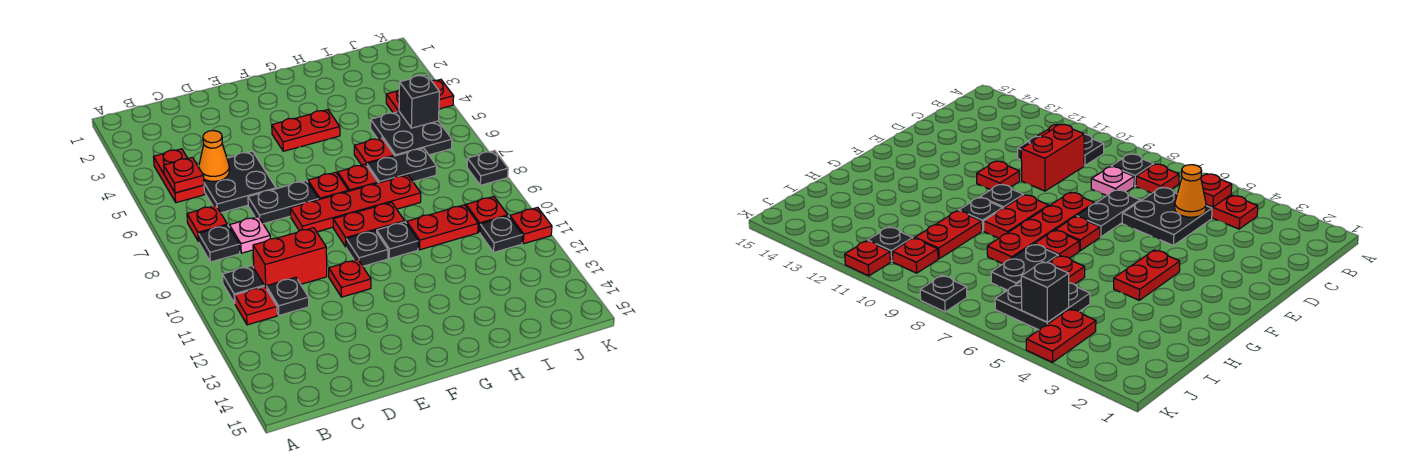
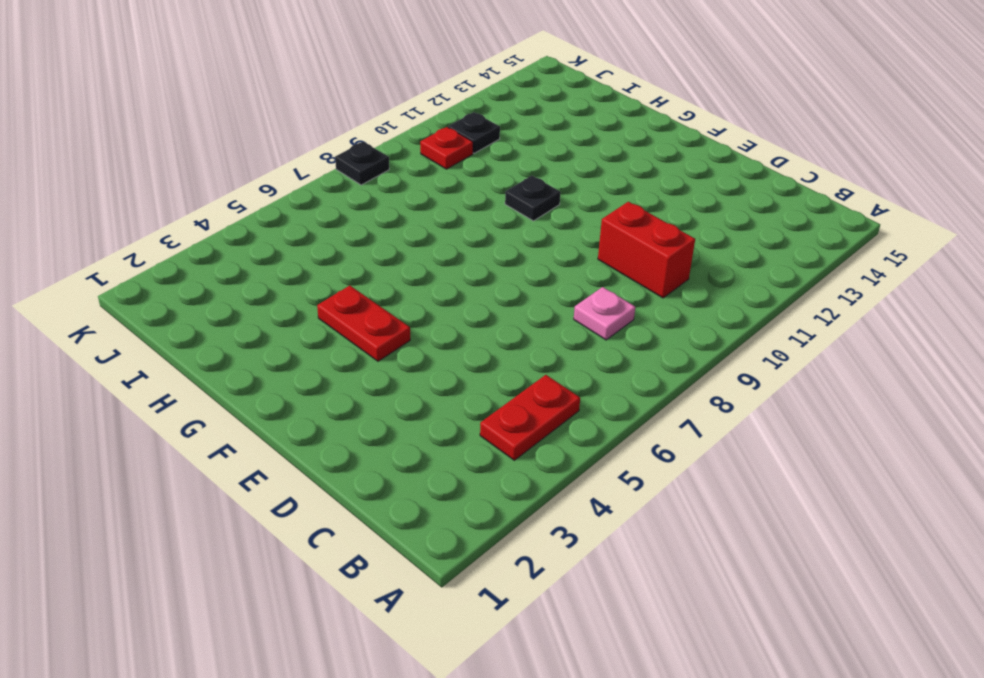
none -> red plate B7 level 1
none -> black plate B8 level 1
none -> black plate B10 level 1
none -> red plate B11 level 1

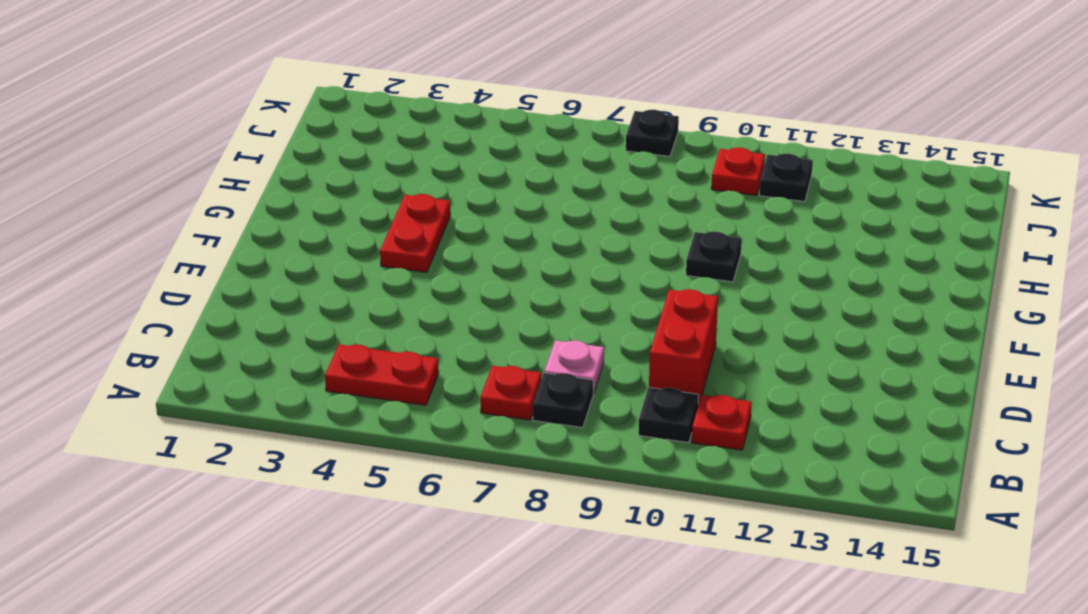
none -> black plate C5:D6 level 1
none -> black plate C11 level 1
none -> black plate D7:E7 level 1
none -> red plate E8:H8 level 1

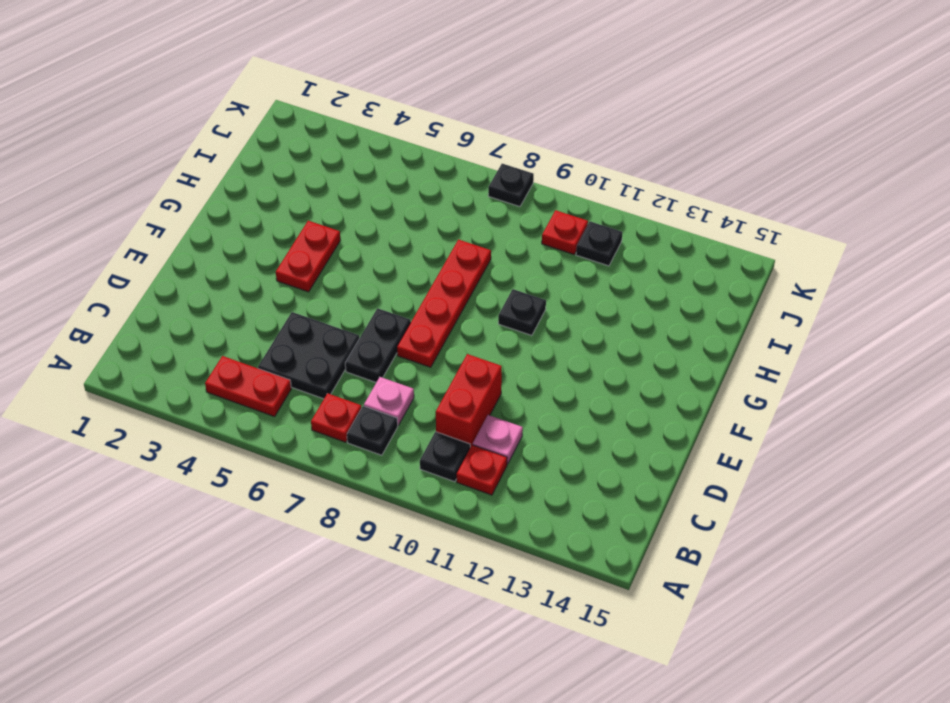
pink plate C11 level 1 -> black plate C11 level 1
none -> red plate E11 level 1
none -> red plate F7 level 1
none -> red plate F9:G9 level 1
none -> black plate F10 level 1

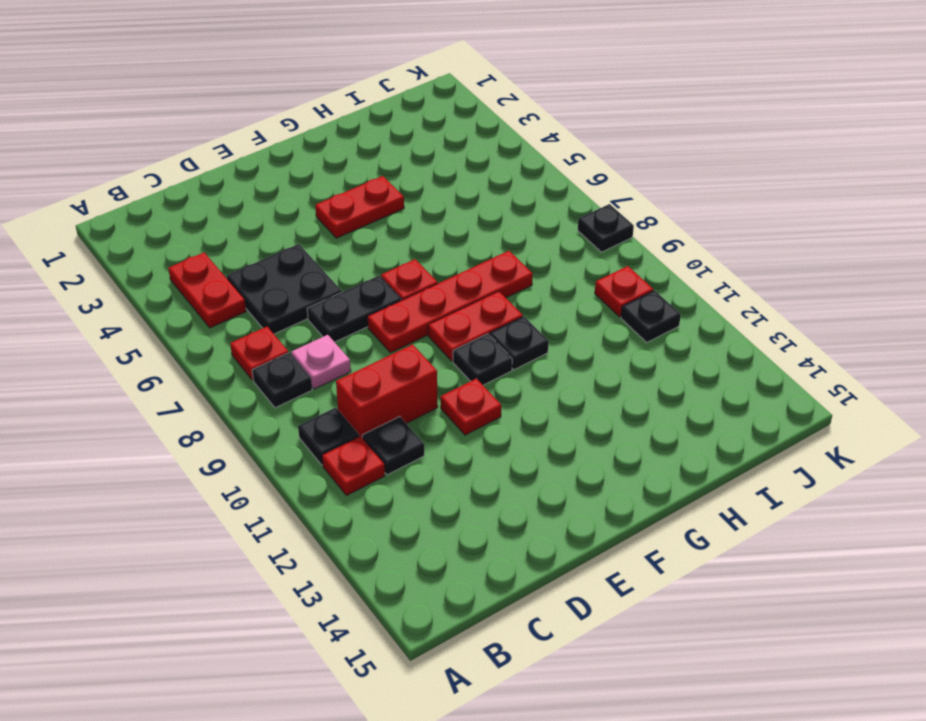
none -> red plate G7 level 1
none -> red plate H6 level 1
none -> black plate H7:I7 level 1
none -> red plate H10:I10 level 1

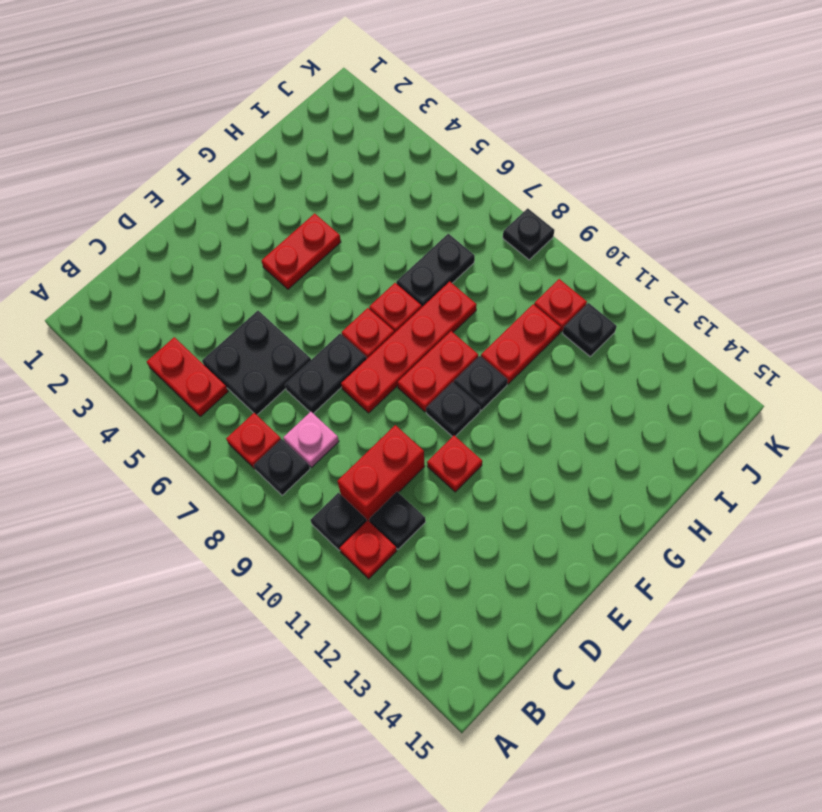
none -> red plate H6 level 1
none -> black plate I5:J6 level 1
none -> red plate J4:K4 level 1
none -> red plate K11 level 1

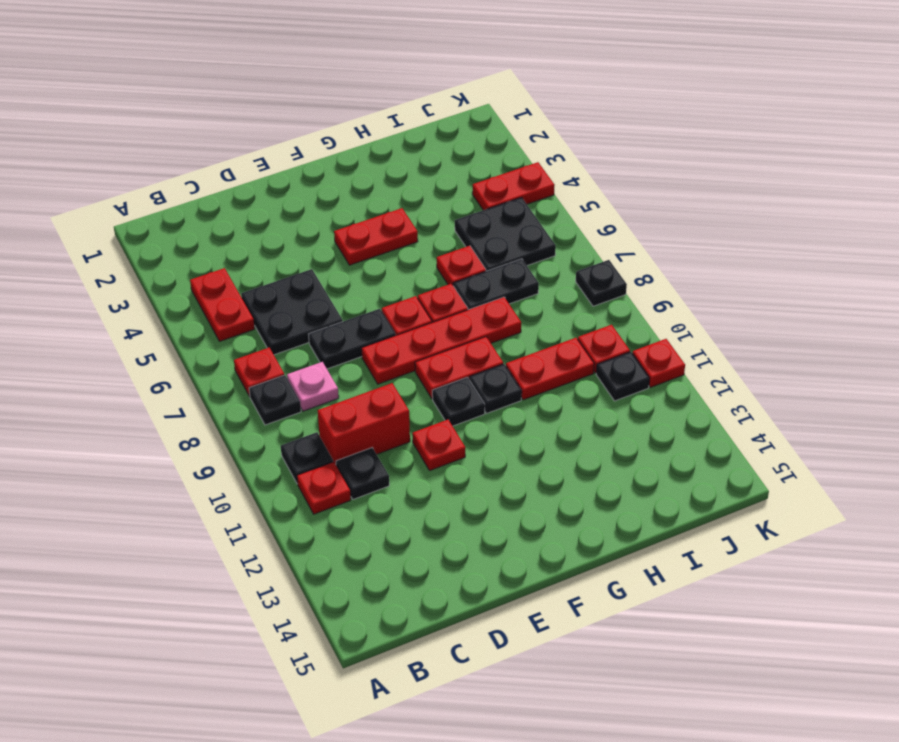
none -> red plate B5 level 2
none -> orange cone C5 level 2
none -> black brick J5 level 2

